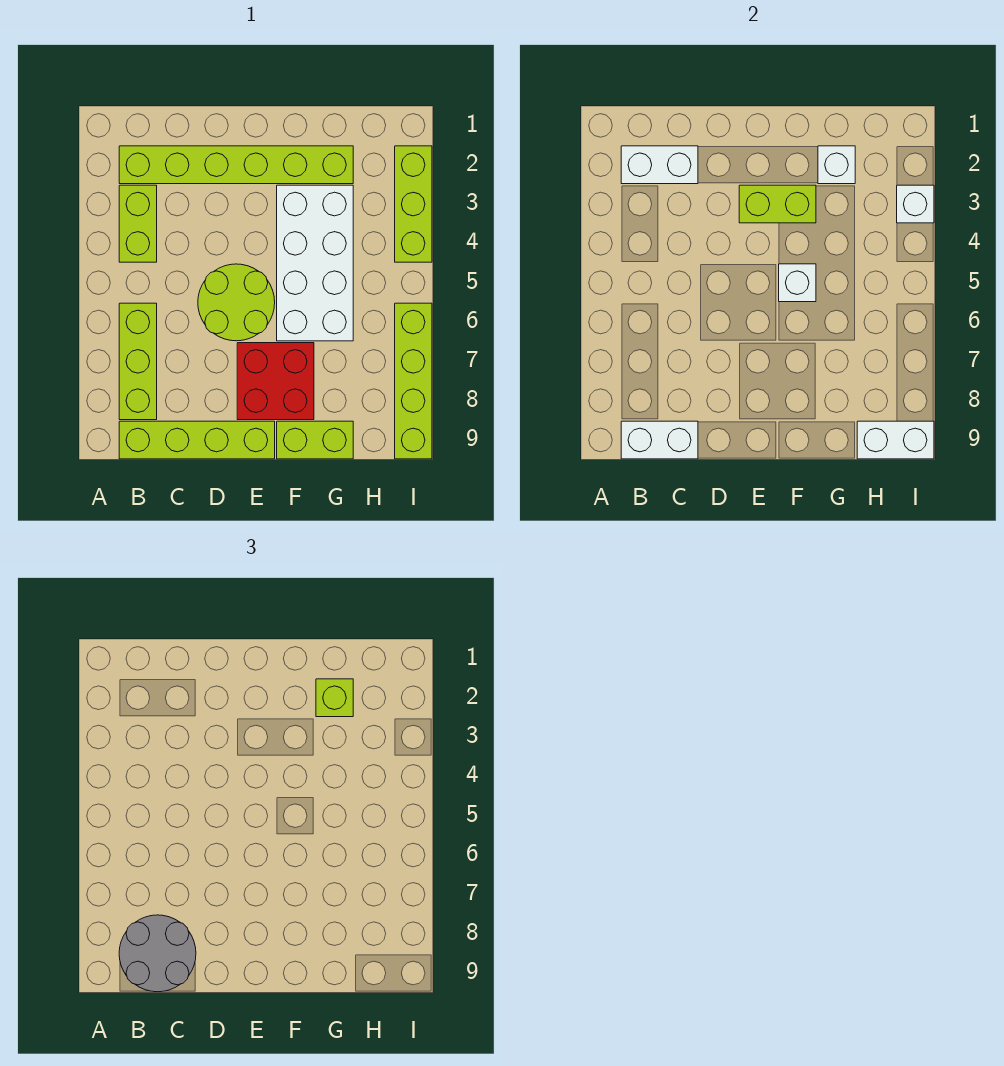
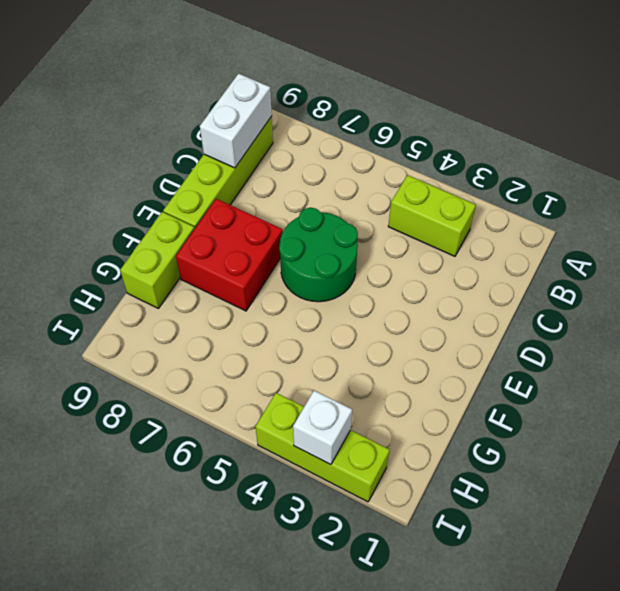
green round brick D5:E6 level 1 -> lime round brick D5:E6 level 1
none -> lime brick B2:G2 level 1
none -> lime brick B6:B8 level 1
none -> white brick F3:G6 level 1

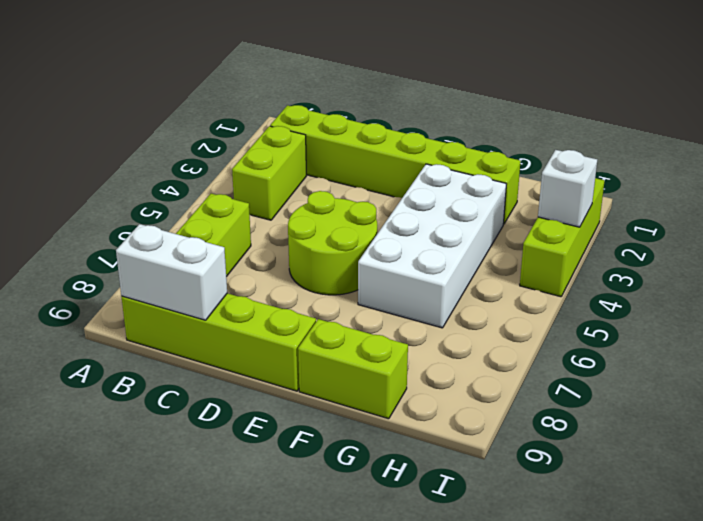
none -> red brick E7:F8 level 1
none -> lime brick I6:I9 level 1
none -> white brick B2:C2 level 2

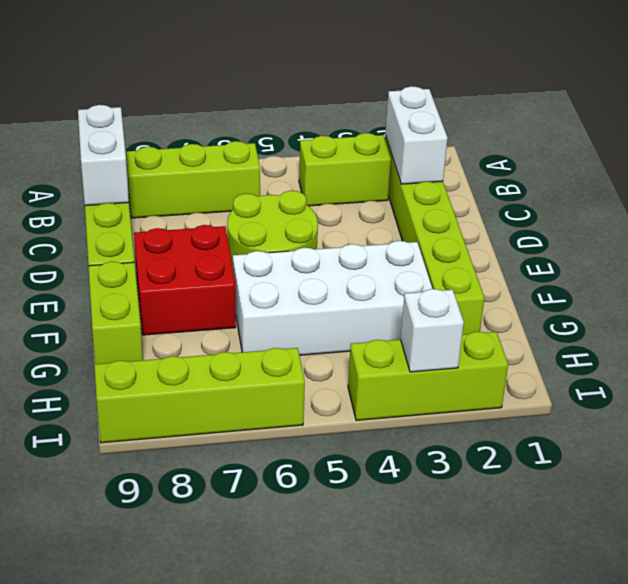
none -> lime brick E3:F3 level 2
none -> white brick F5 level 2
none -> white brick G2 level 2

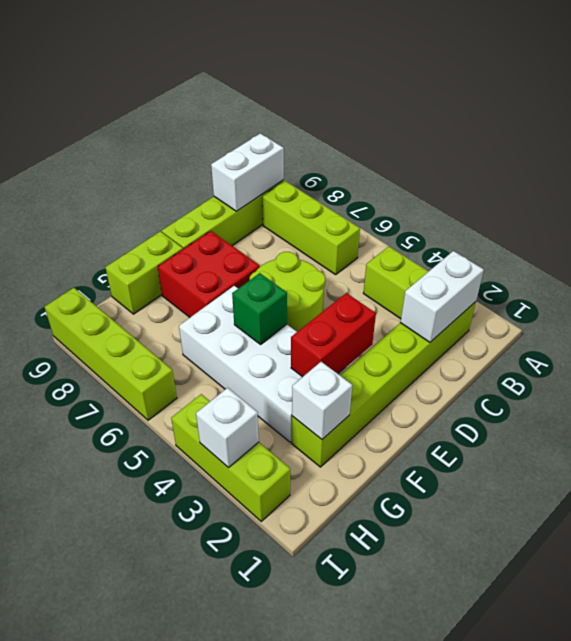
red brick E3:F3 level 2 -> lime brick E3:F3 level 2
green brick F5 level 2 -> white brick F5 level 2
none -> white brick H9:I9 level 2
none -> grey round brick B8:C9 level 3
none -> lime brick G2 level 3

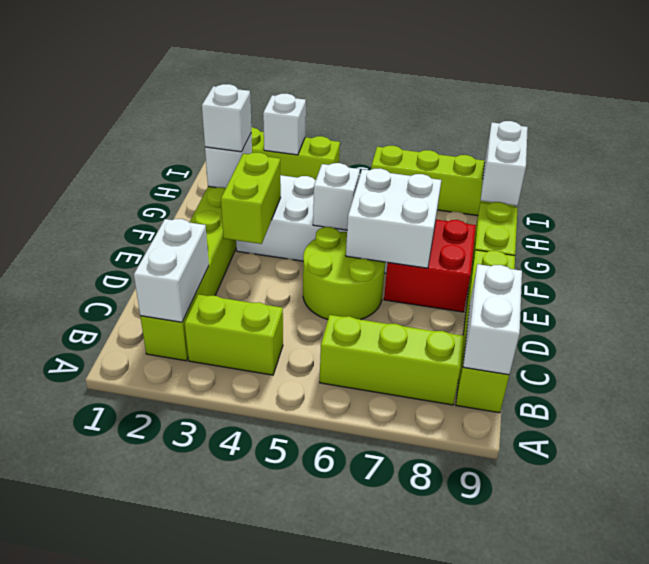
white brick E6:F7 level 2 -> none
white brick G2 level 3 -> lime brick G2 level 3
none -> grey round brick B8:C9 level 3

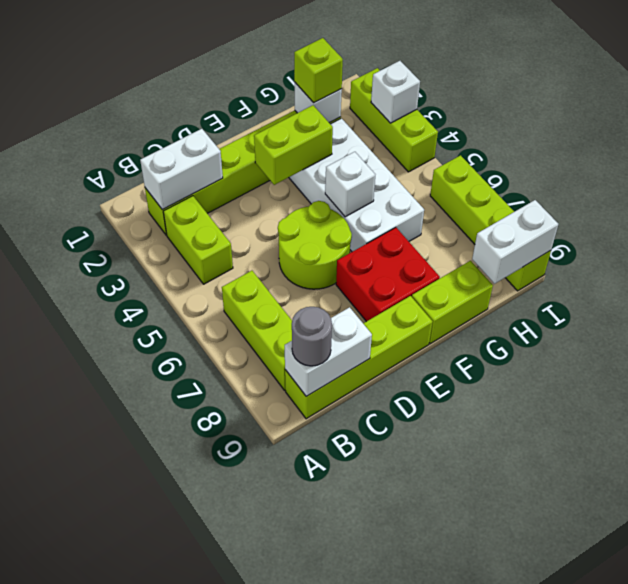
grey round brick B9 level 3 -> grey round brick B8:C9 level 3

